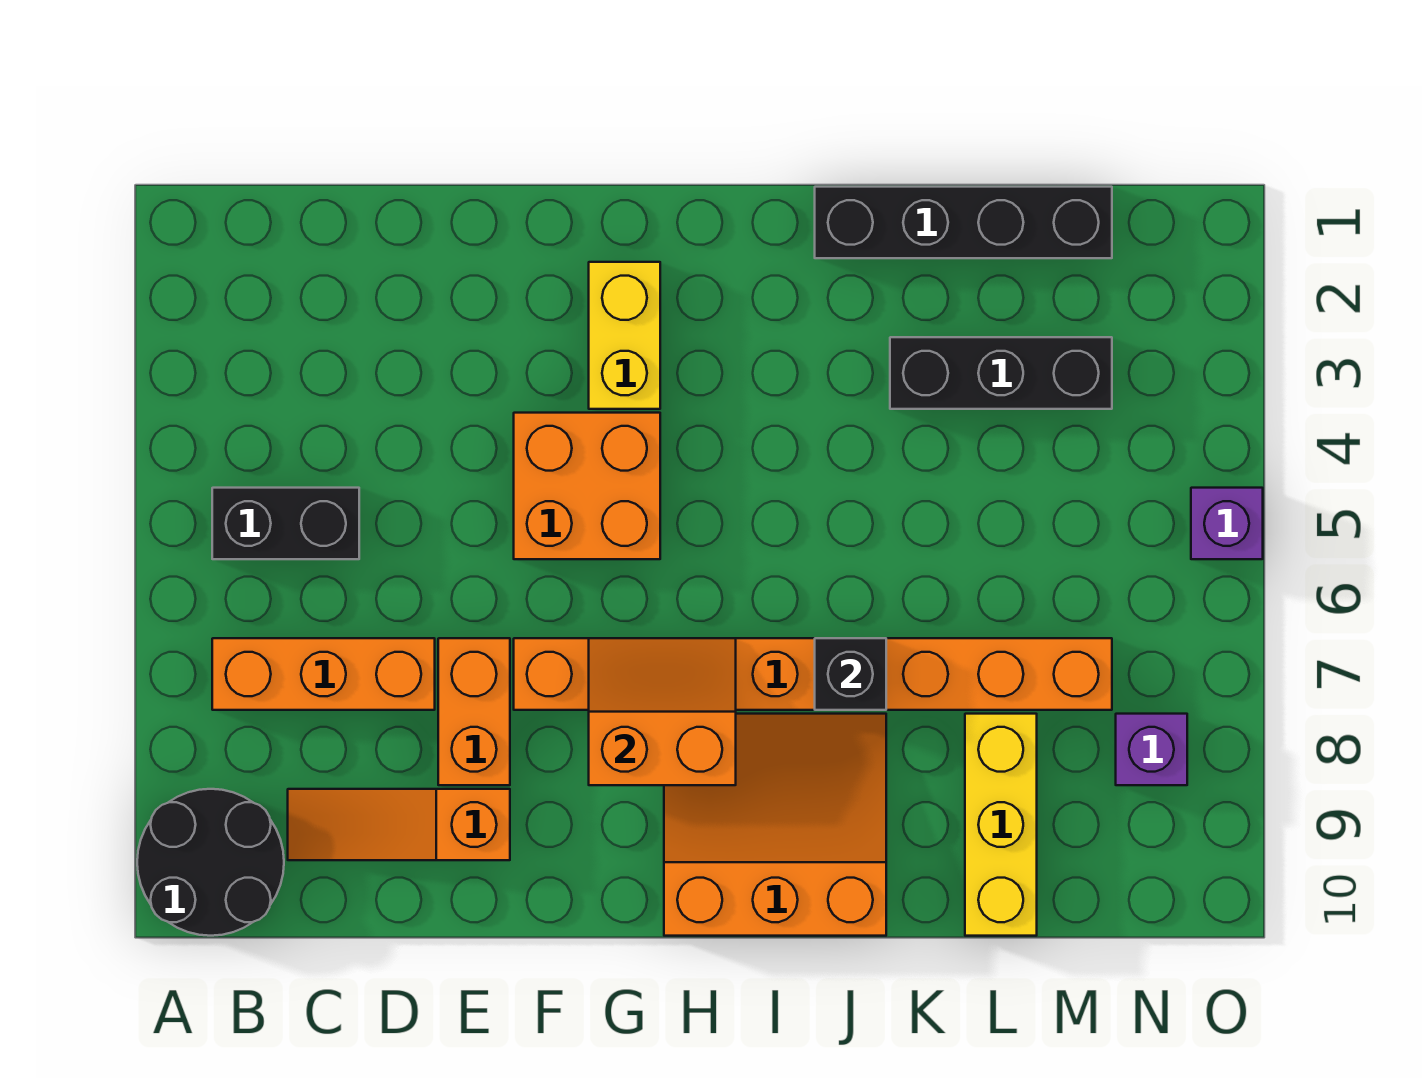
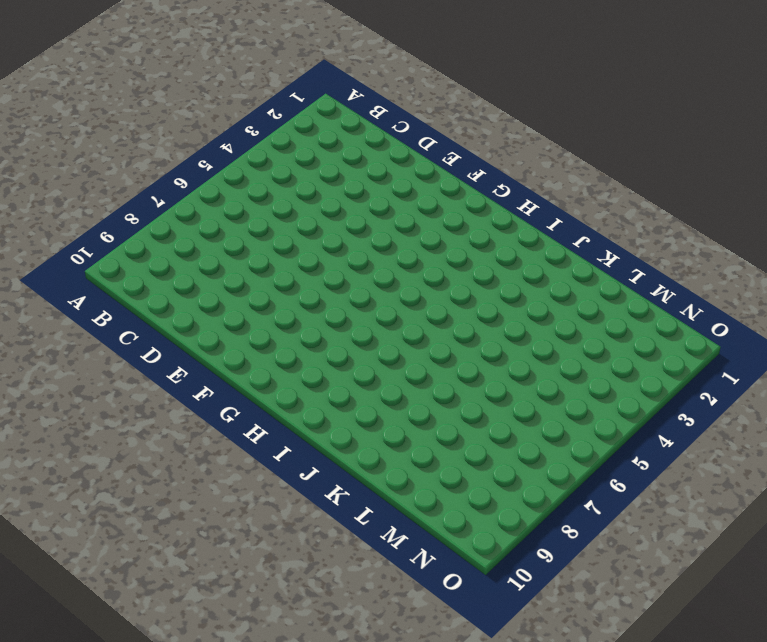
none -> black round brick A9:B10 level 1
none -> black brick B5:C5 level 1
none -> orange brick B7:D7 level 1

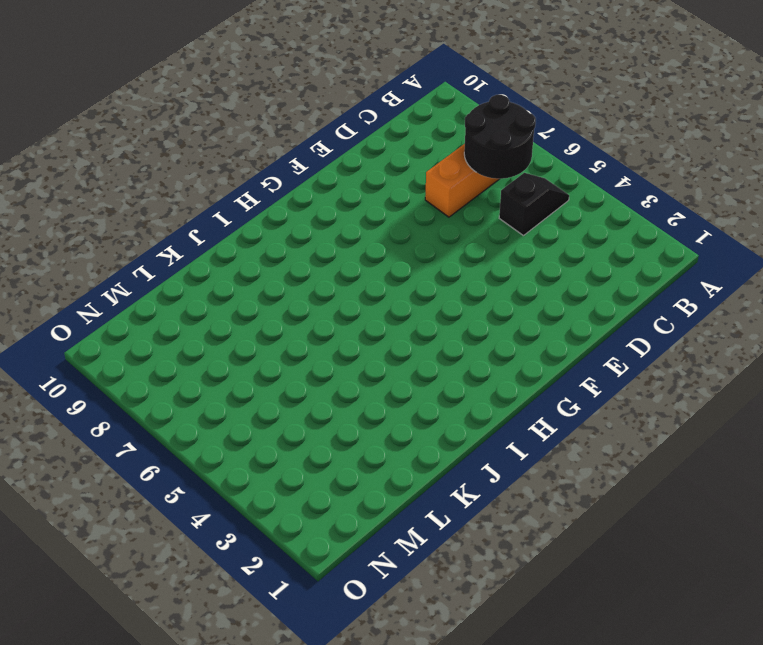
black slope B5:C5 level 1 top C -> black brick B5:C5 level 1
black round brick B6:C7 level 2 -> black round brick A9:B10 level 1
none -> orange slope C9:E9 level 1 top E
none -> orange brick E7:E8 level 1
none -> orange brick F4:G5 level 1

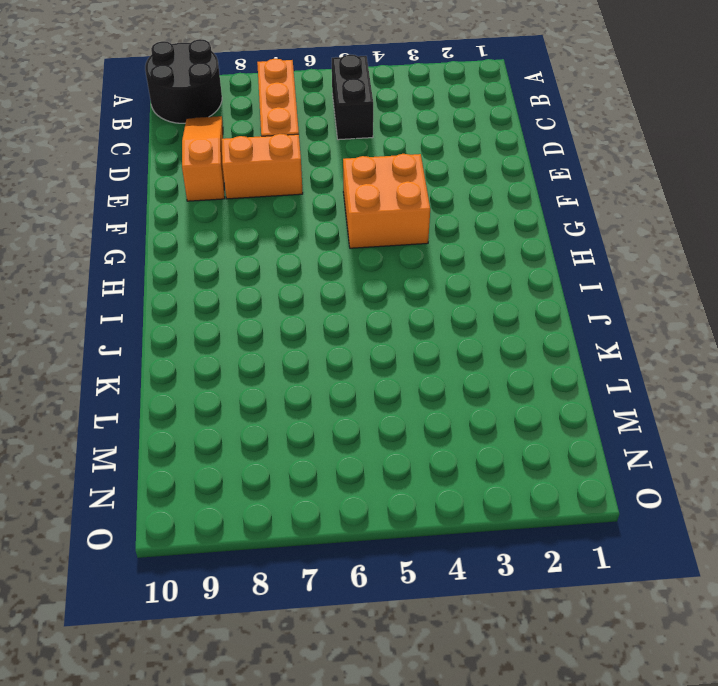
none -> orange brick F7:M7 level 1
none -> yellow brick G2:G3 level 1
none -> orange slope H8:J10 level 1 top 10

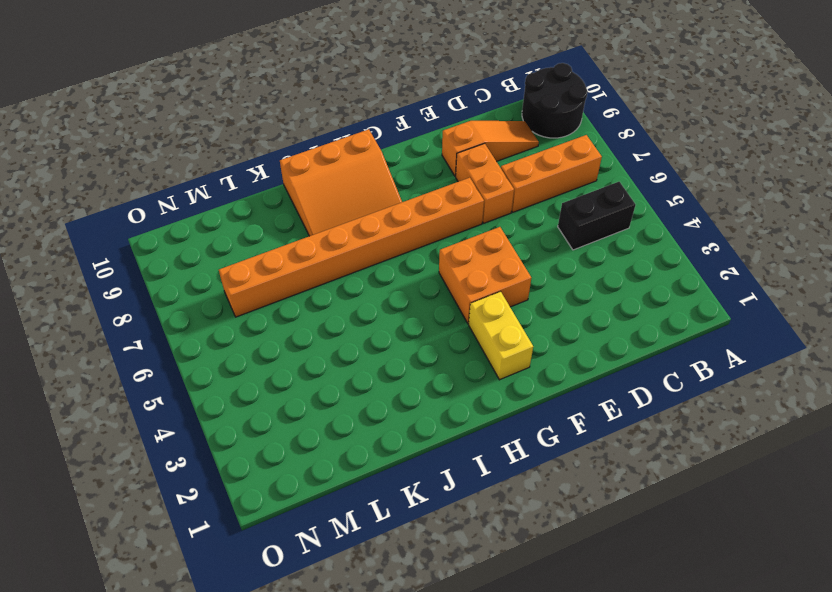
none -> black brick J1:M1 level 1
none -> black brick K3:M3 level 1
none -> yellow brick L8:L10 level 1

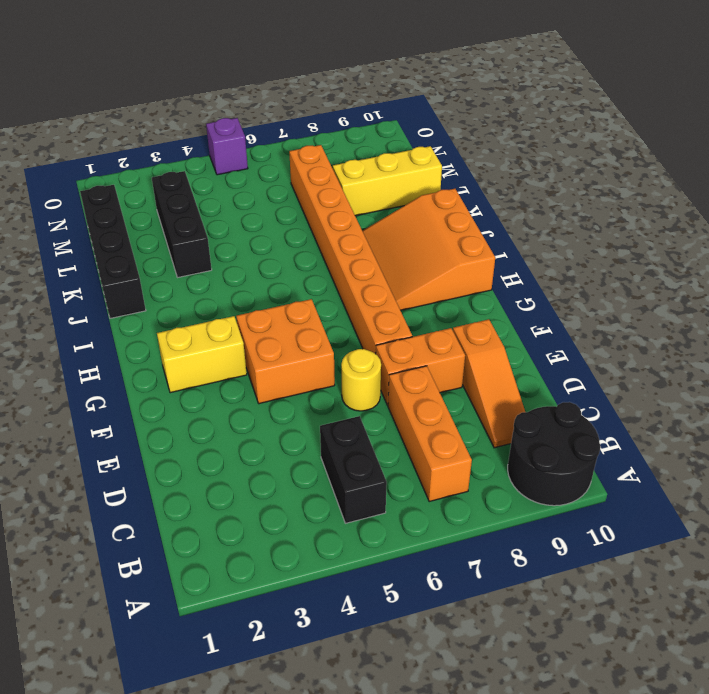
yellow round brick E6 level 1 -> none
none -> purple brick N8 level 1
none -> orange slope G7:H8 level 2 top 8
none -> black brick J7 level 2

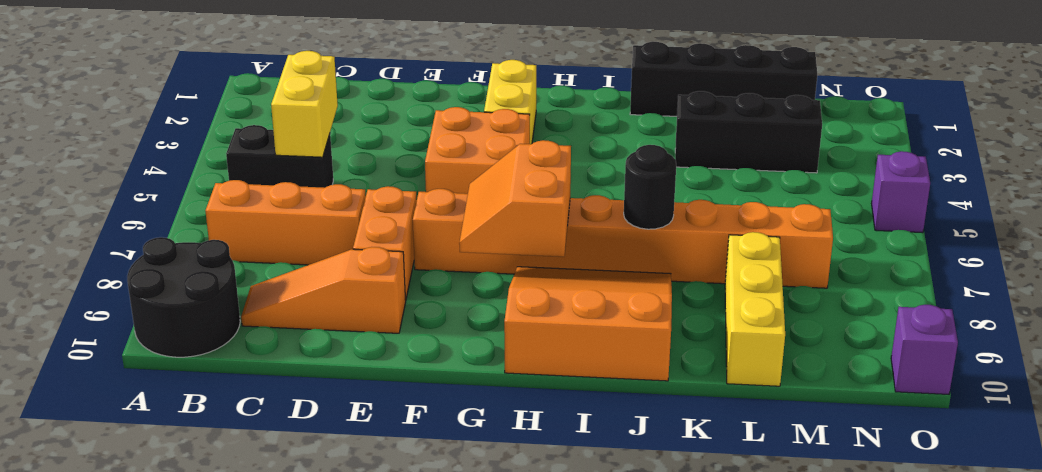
yellow brick C4:C5 level 2 -> none
orange slope G7:H8 level 2 top H -> orange slope G7:H8 level 2 top 8
black round brick J7 level 2 -> black brick J7 level 2
purple brick O10 level 1 -> purple brick N8 level 1

